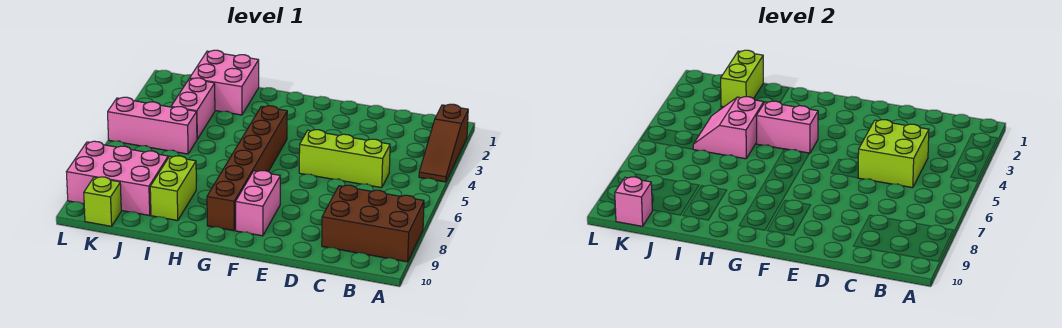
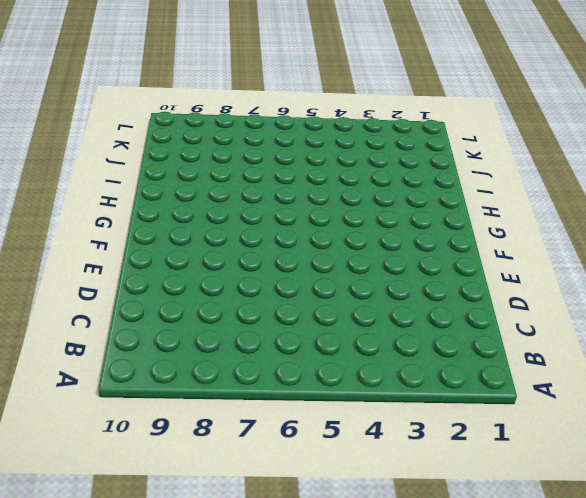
none -> brown slope A2:A4 level 1 top 2
none -> brown brick A8:C9 level 1
none -> lime brick C5:E5 level 1

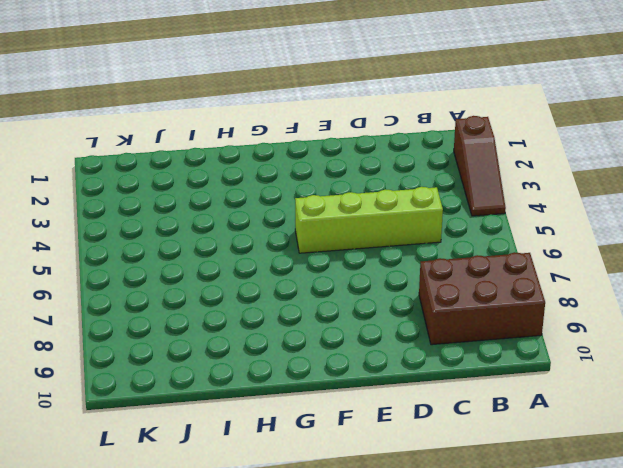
lime brick C5:F5 level 1 -> lime brick C5:E5 level 1
none -> pink brick F8:F9 level 1
none -> brown brick G4:G9 level 1
none -> pink brick I1:J2 level 1

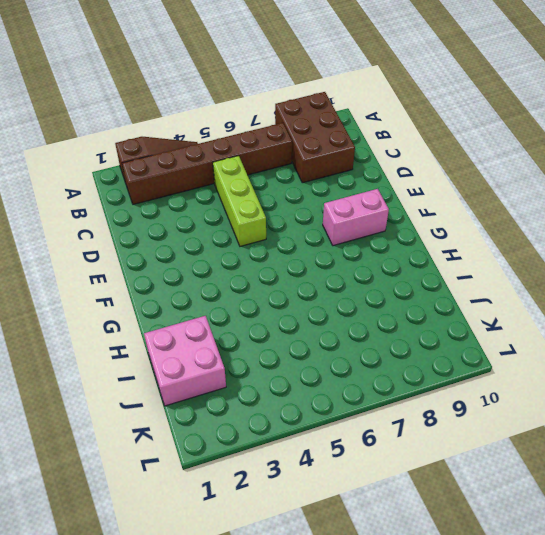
brown brick B2:B7 level 1 -> brown brick G4:G9 level 1
none -> lime brick I8:I9 level 1
none -> pink brick J3:J4 level 1
none -> pink brick J5:L5 level 1

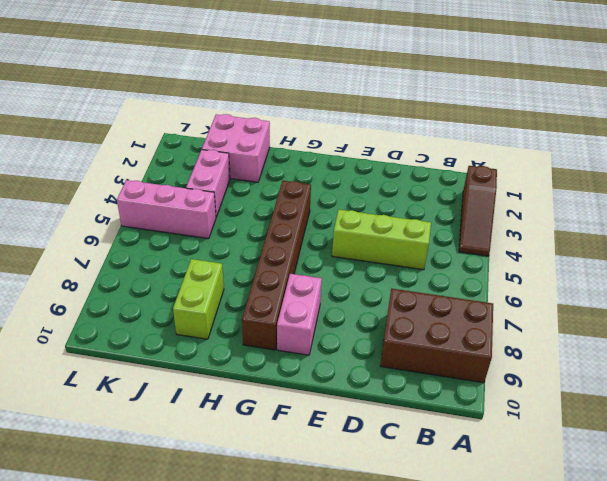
none -> pink brick J8:L9 level 1
none -> lime brick K10 level 1
none -> lime brick C4:D5 level 2

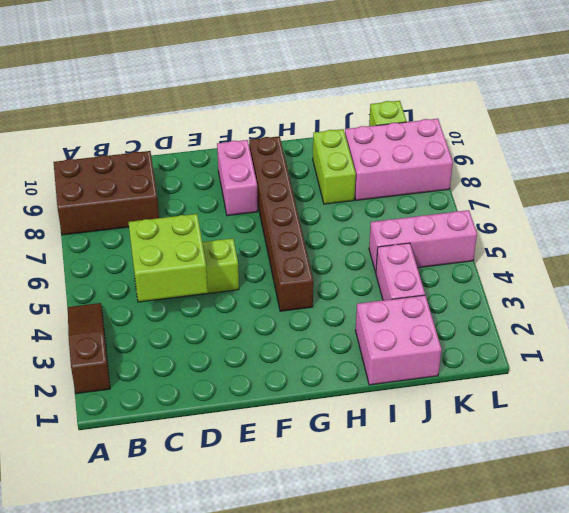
none -> pink brick G4:H4 level 2
none -> pink slope I4:J5 level 2 top I
none -> lime brick J1:J2 level 2

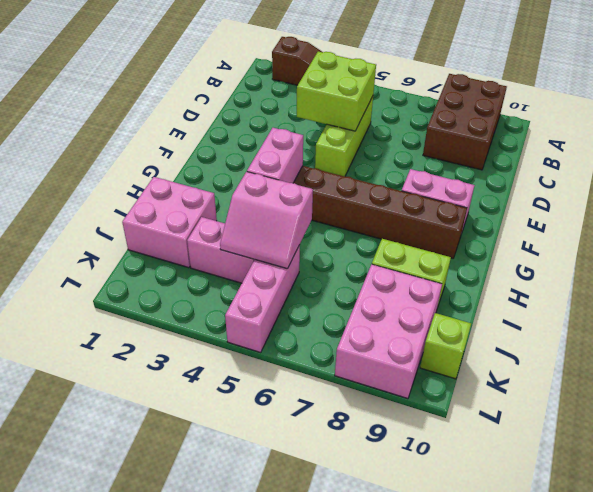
none -> lime brick J1:J2 level 2
none -> pink brick K10 level 2

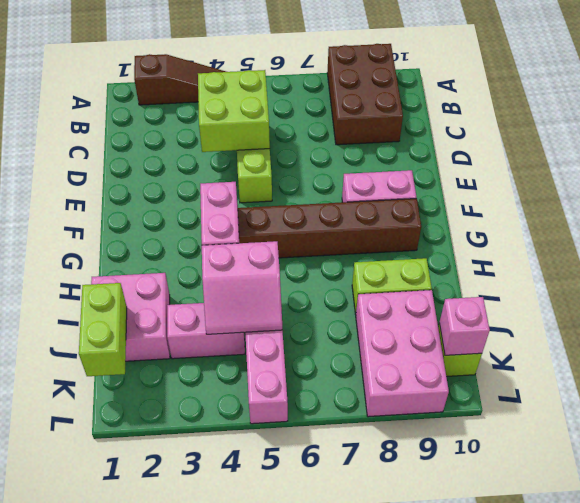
lime brick J1:K1 level 2 -> lime brick J1:J2 level 2

